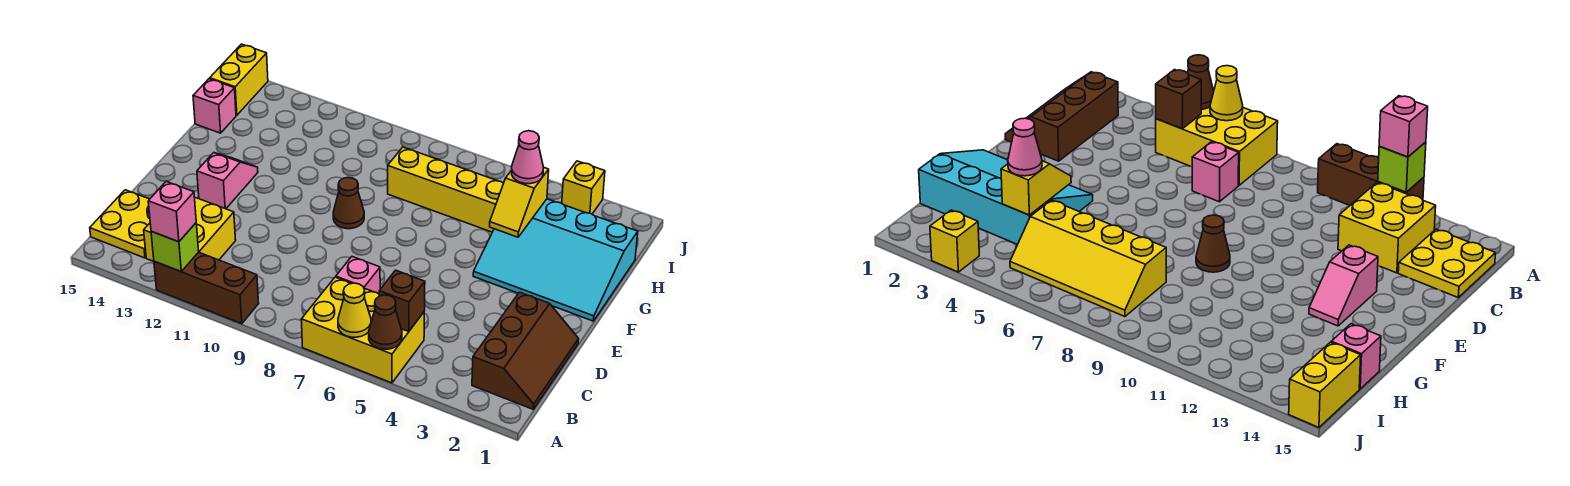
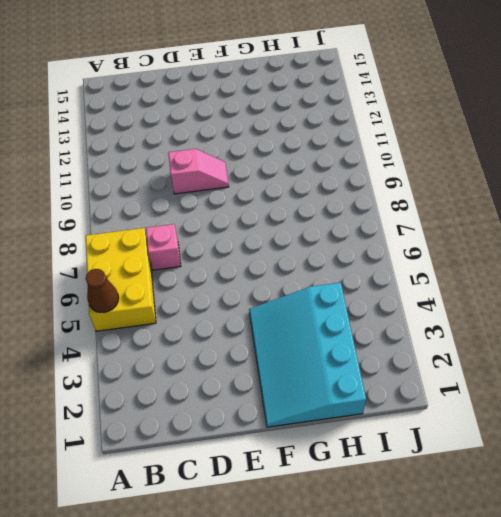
pink slope D10:E10 level 1 top D -> pink slope E13:F13 level 1 top E
none -> brown brick A10:A12 level 1
none -> brown slope B1:D2 level 1 top 2
none -> yellow brick B12:C13 level 1

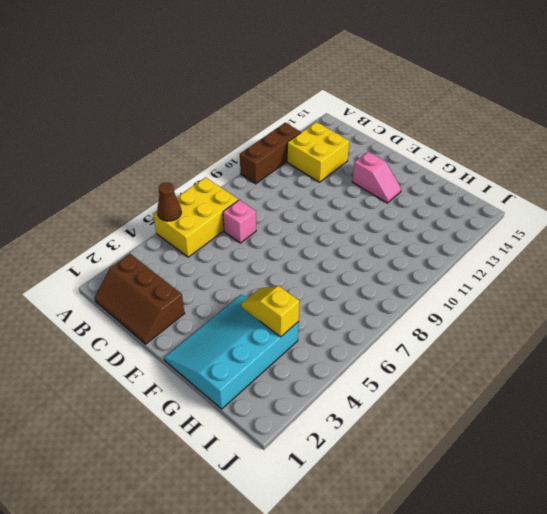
none -> yellow plate B14:C15 level 1
none -> brown cone F9 level 1
none -> yellow slope H5:I8 level 1 top H

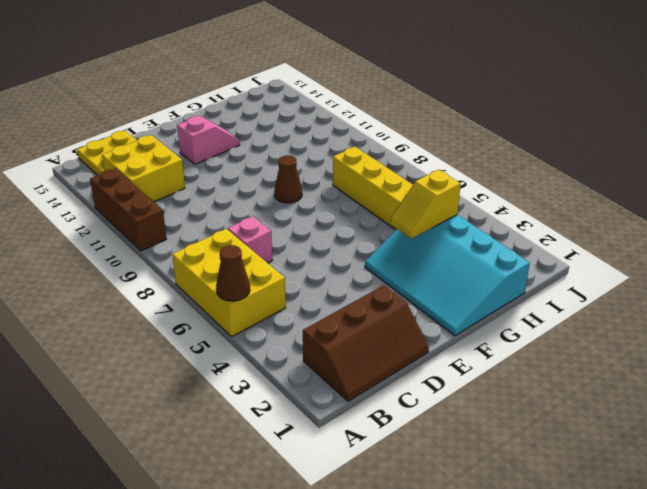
none -> pink brick H15 level 1
none -> yellow brick I15:J15 level 1
none -> yellow brick J3 level 1

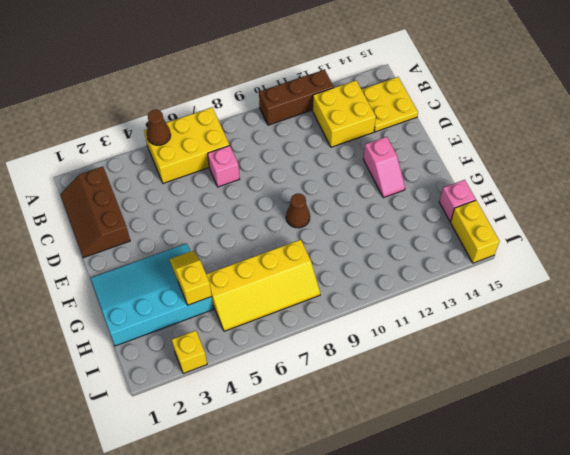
none -> yellow cone A6 level 2
none -> lime brick A12 level 2
none -> brown brick B5 level 2

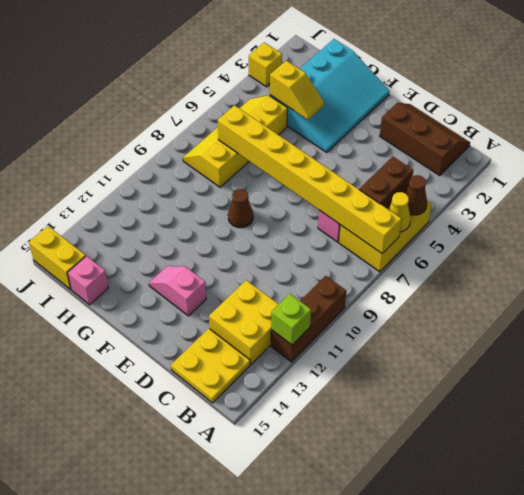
yellow brick A7:H7 level 2 -> none
brown brick B5:B6 level 2 -> brown brick B5 level 2
none -> pink brick A12 level 3
none -> pink cone H4 level 3

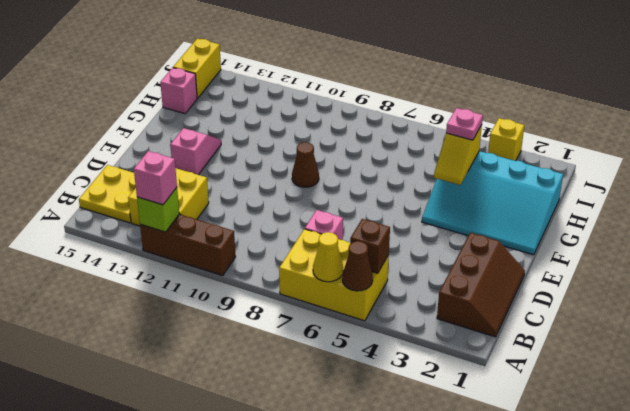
pink plate H4 level 3 -> pink cone H4 level 3
none -> yellow slope H5:I8 level 1 top H

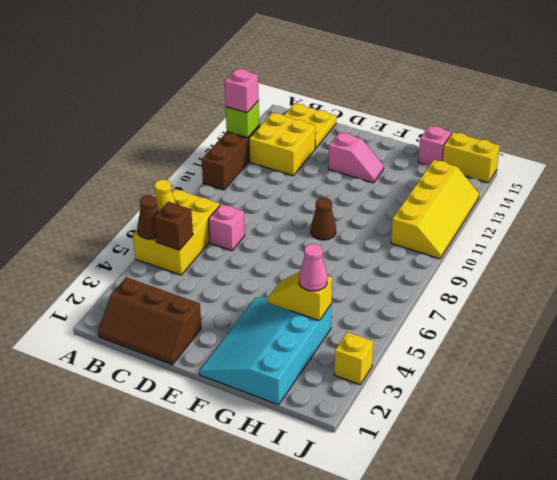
yellow slope I10:J13 level 1 top I -> yellow slope H5:I8 level 1 top H

